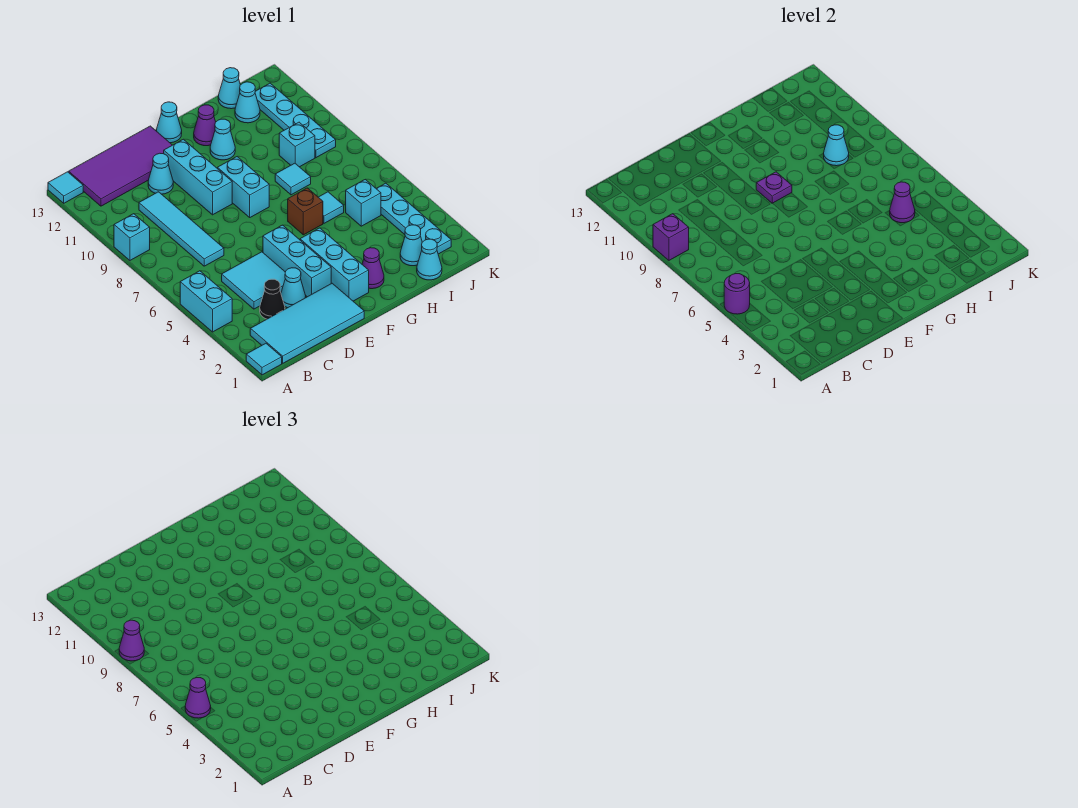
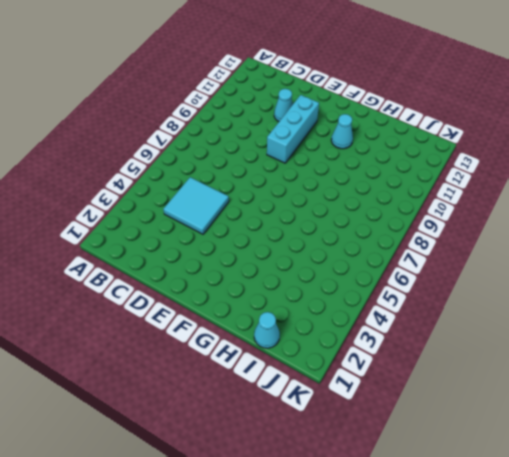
none -> cyan tile A1 level 1
none -> cyan brick A4:A5 level 1
none -> cyan brick A9 level 1
none -> cyan tile A13 level 1

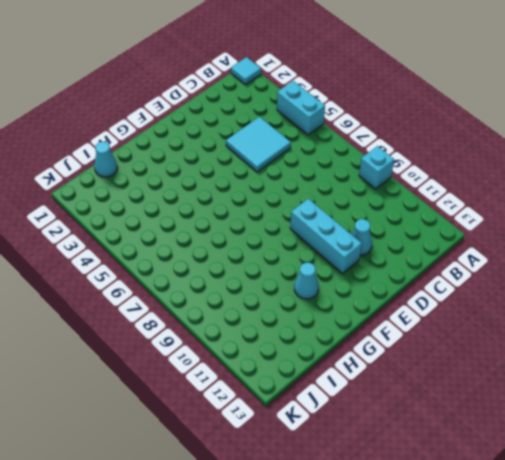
none -> cyan tile A13 level 1
none -> cyan tile B1:E2 level 1
none -> purple tile B12:E13 level 1
none -> black cone C3 level 1

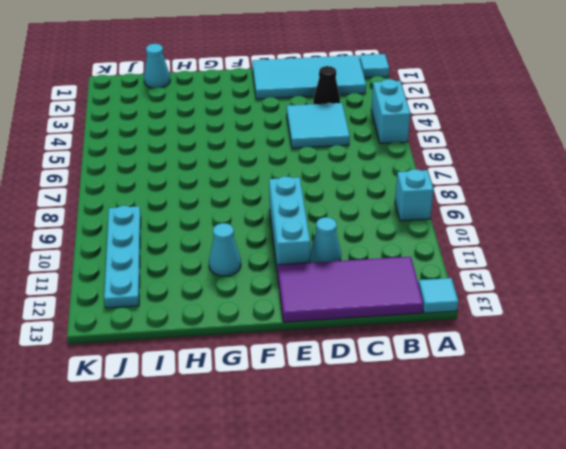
none -> cyan tile C7:C10 level 1
none -> cyan cone D3 level 1
none -> cyan brick E3:E5 level 1
none -> cyan brick F2:F4 level 1

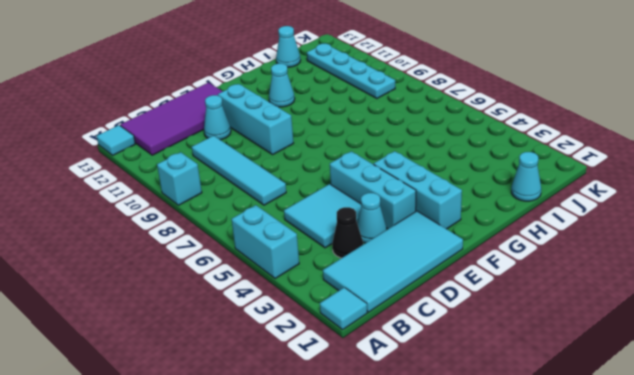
none -> cyan brick F8:F9 level 1
none -> cyan cone F13 level 1
none -> purple cone G2 level 1
none -> brown brick G6 level 1

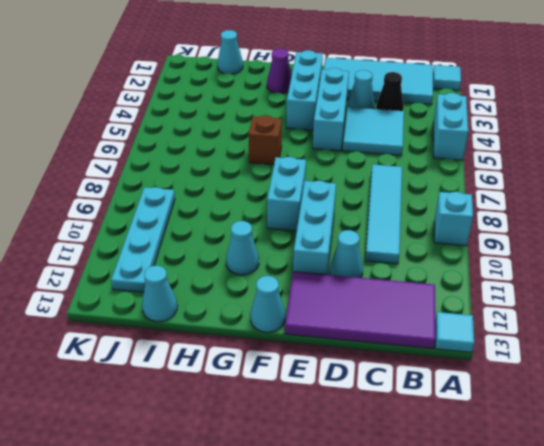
none -> purple cone G12 level 1
none -> cyan tile H6 level 1
none -> cyan tile H8 level 1
none -> cyan cone I2 level 1

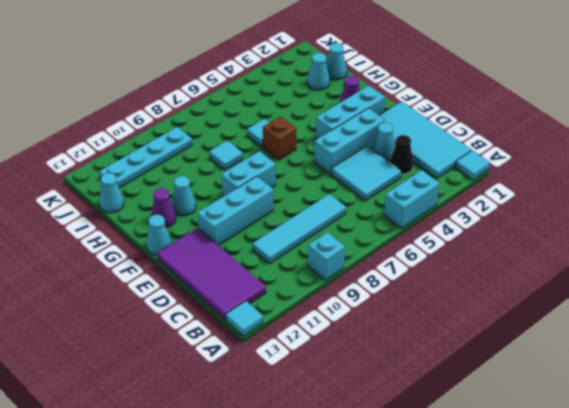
none -> cyan cone D11 level 1
none -> cyan brick I5 level 1
none -> cyan brick I9 level 1
none -> cyan cone I12 level 1

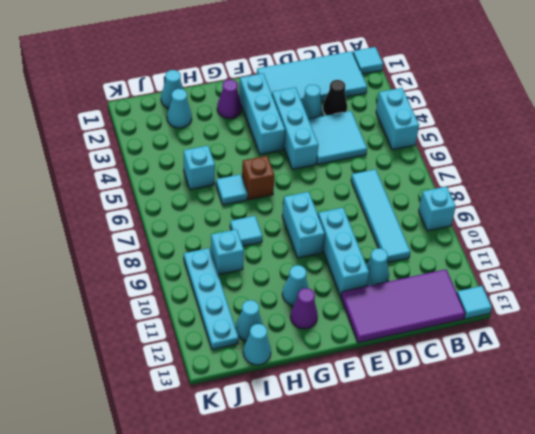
none -> cyan cone F13 level 1
none -> cyan plate J2:J5 level 1
none -> purple round brick A5 level 2
none -> purple brick A9 level 2

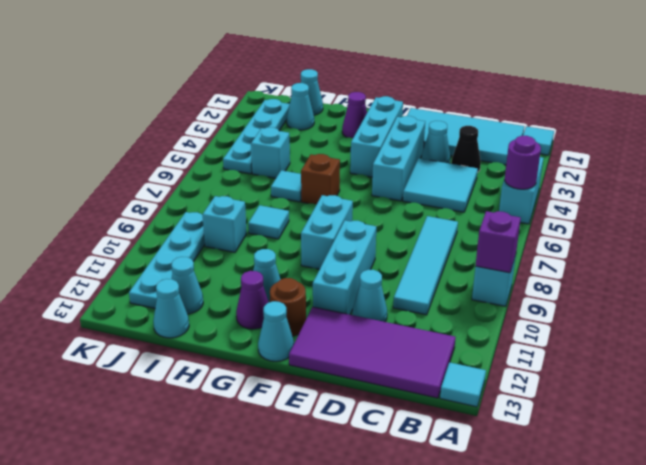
brown round brick F12 level 1 -> none
none -> purple plate F9 level 2
none -> purple cone I5 level 2
none -> cyan cone I9 level 2
none -> purple cone A5 level 3

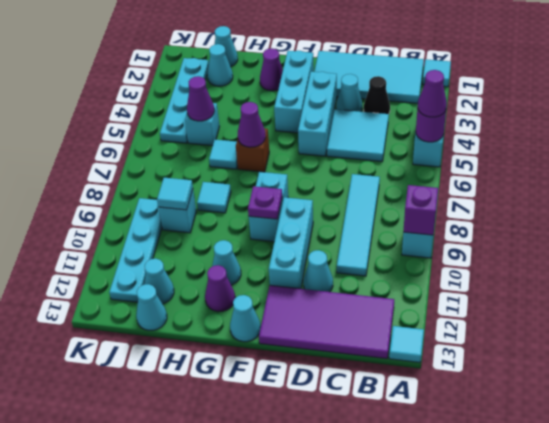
purple cone G6 level 2 -> purple cone A9 level 3
cyan tile I9 level 2 -> cyan cone I9 level 2

